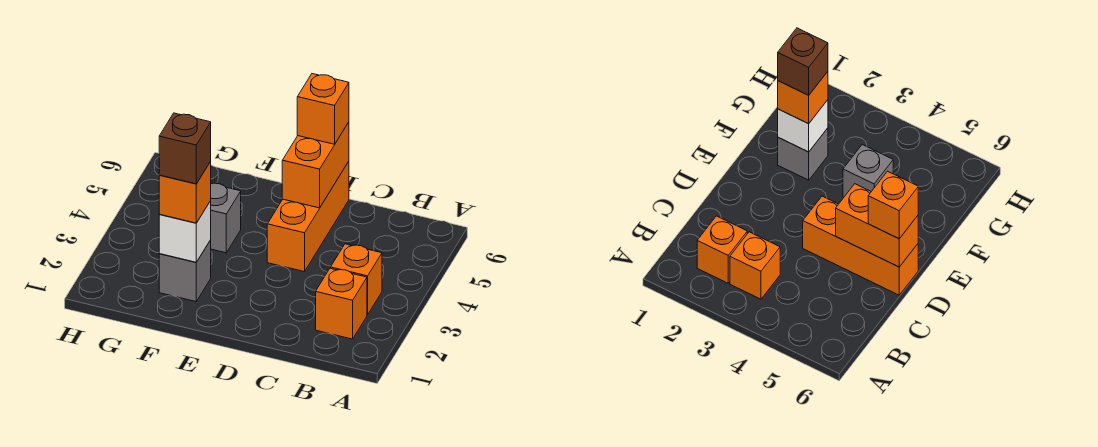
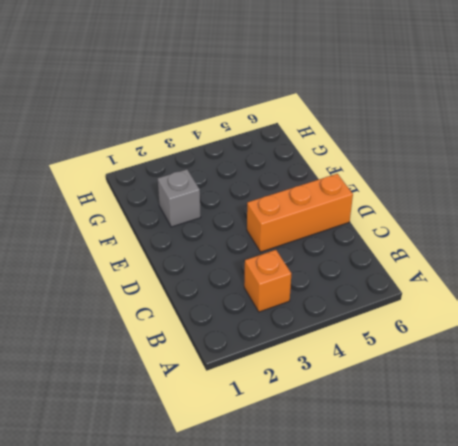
none -> orange brick B2 level 1
none -> grey brick F4 level 1

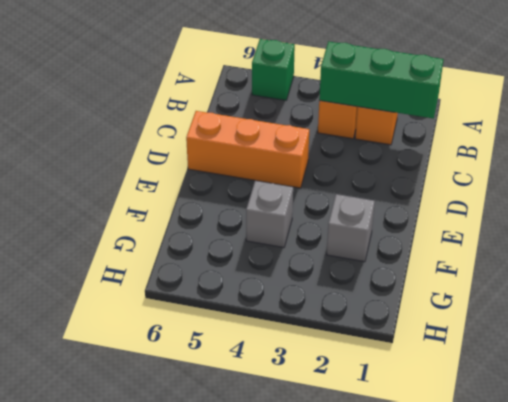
green brick A5 level 1 -> none
green brick B1:B3 level 2 -> none
none -> orange brick D5:D6 level 2
none -> white brick F2 level 2

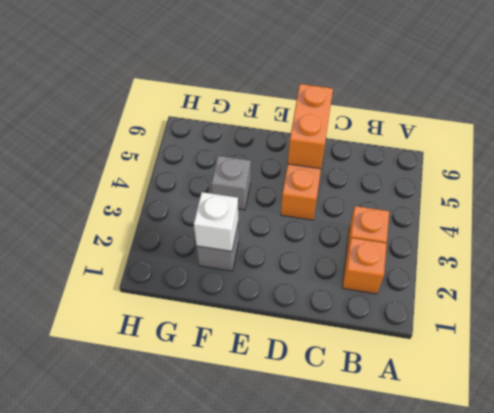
none -> orange brick D6 level 3
none -> orange brick F2 level 3

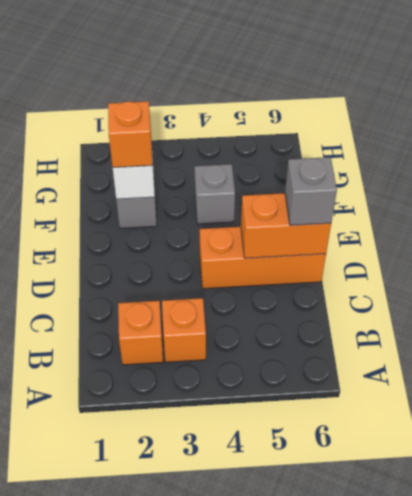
grey brick D6 level 3 -> orange brick D6 level 3
none -> brown brick F2 level 4

